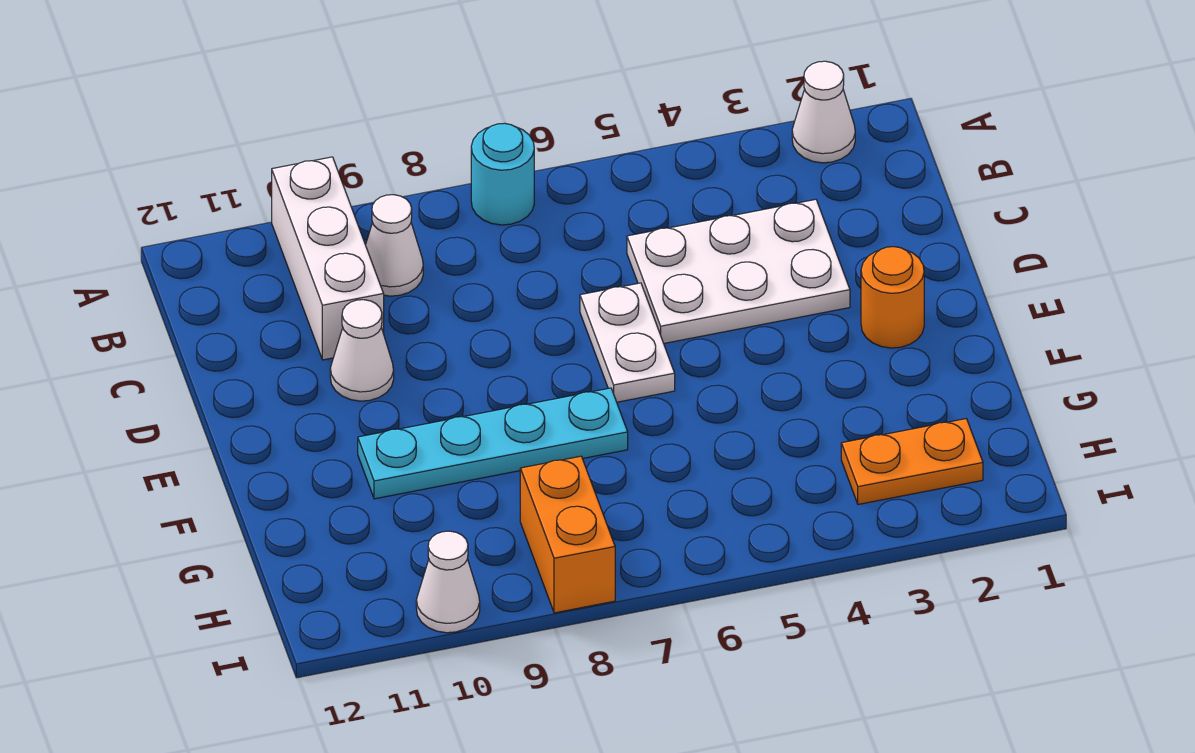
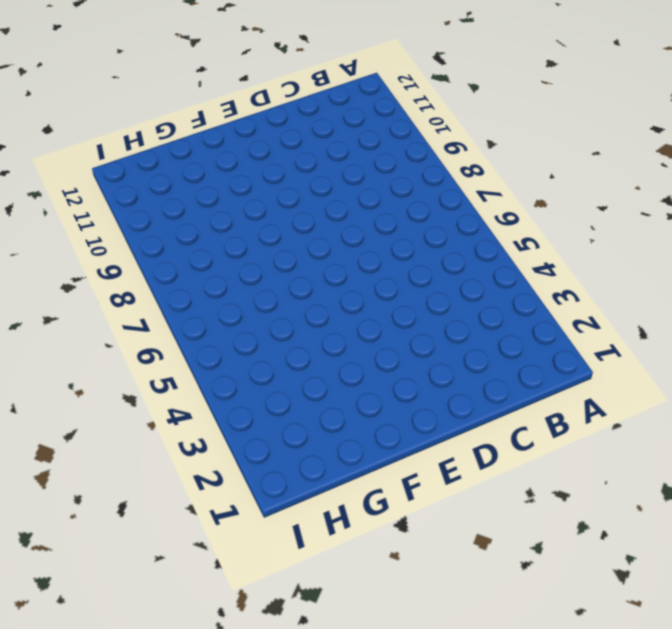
none -> white cone A2 level 1
none -> cyan round brick A7 level 1
none -> white brick A10:C10 level 1

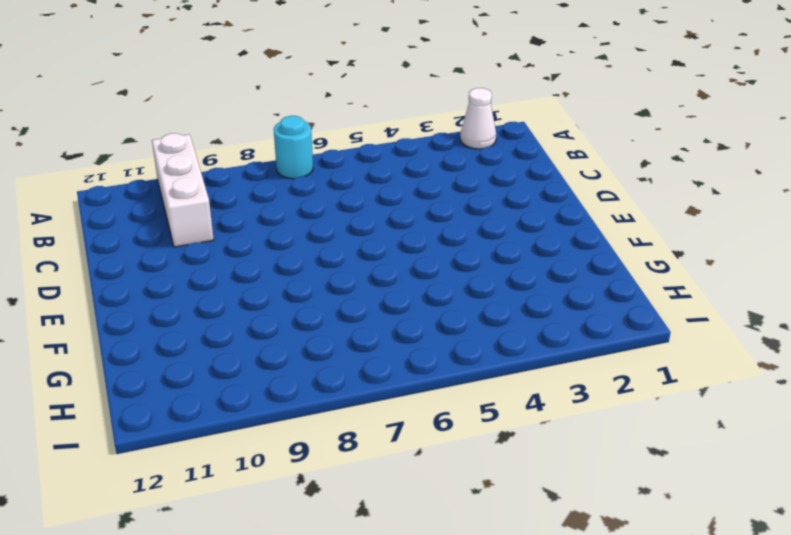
none -> white cone B9 level 1
none -> white plate C3:D5 level 1
none -> white plate D6:E6 level 1

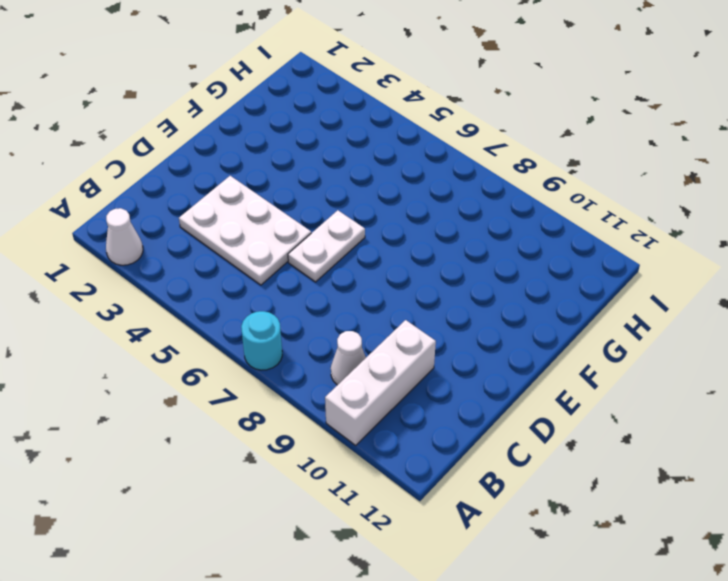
none -> white cone D10 level 1
none -> orange round brick E2 level 1
none -> cyan plate F7:F10 level 1

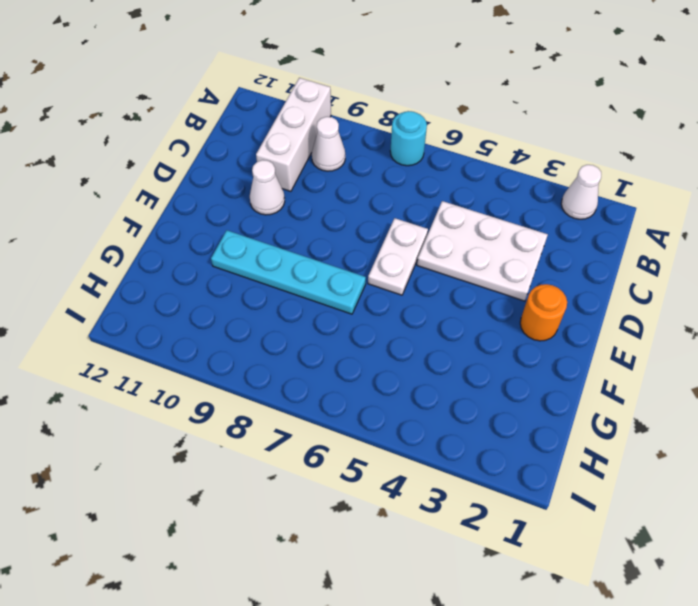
none -> orange plate H2:H3 level 1
none -> orange brick H8:I8 level 1
none -> white cone I10 level 1

